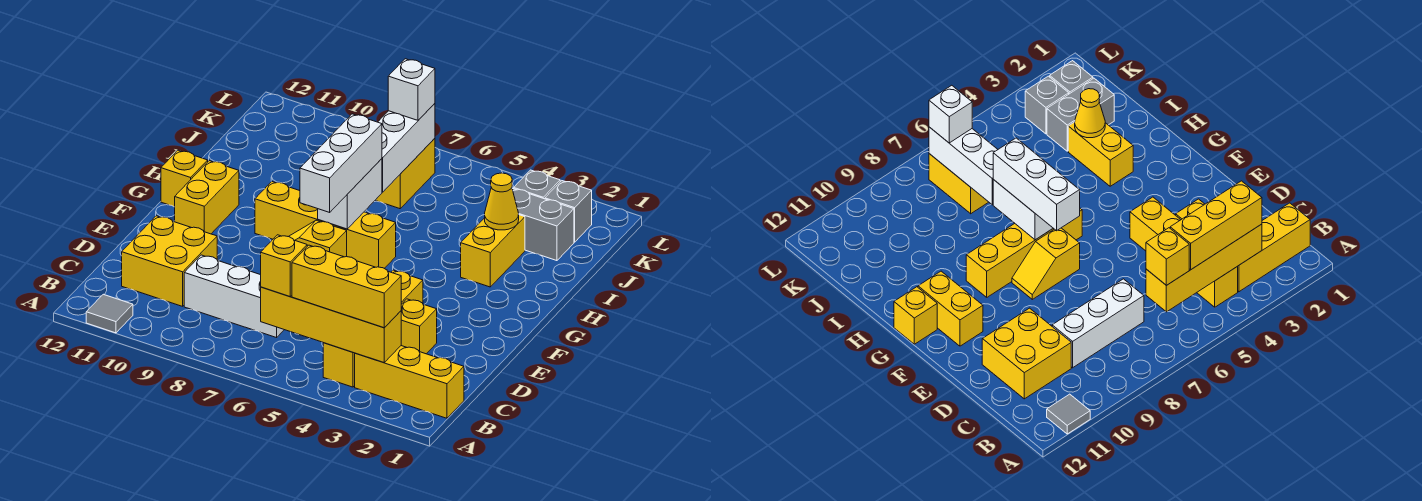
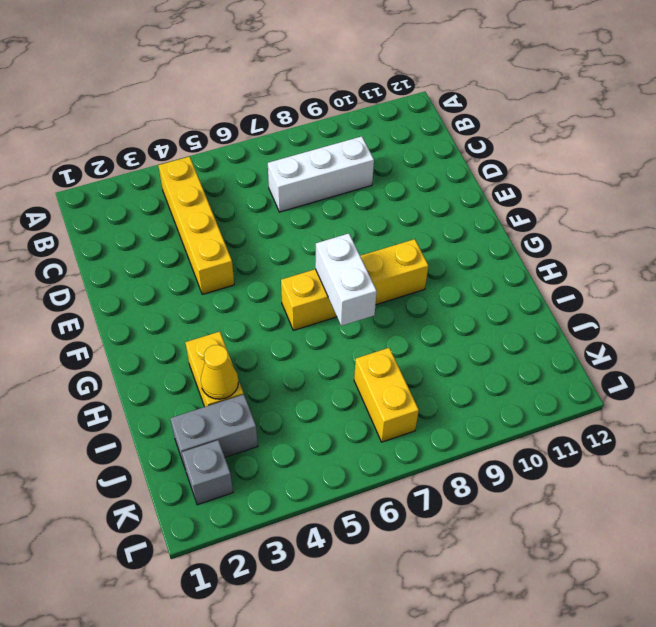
none -> grey tile A11 level 1
none -> yellow brick B1:B3 level 1
none -> yellow brick C10:D11 level 1

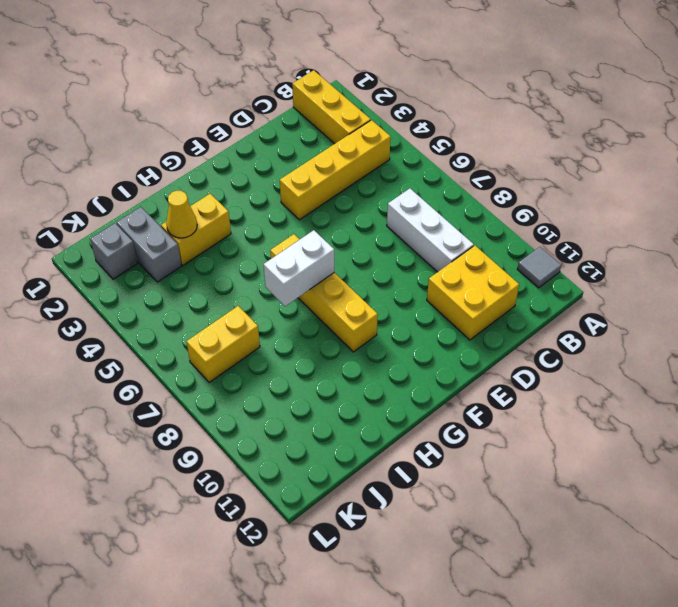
none -> yellow brick D3 level 1
none -> yellow slope F7:F8 level 1 top 7
none -> yellow brick F11:G11 level 1

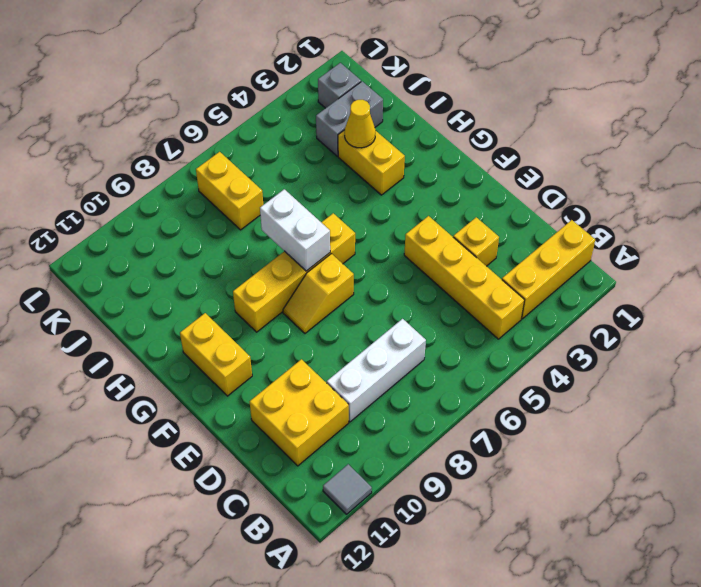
none -> yellow brick G12 level 1
none -> grey brick K3 level 1
none -> yellow brick B3:B6 level 2

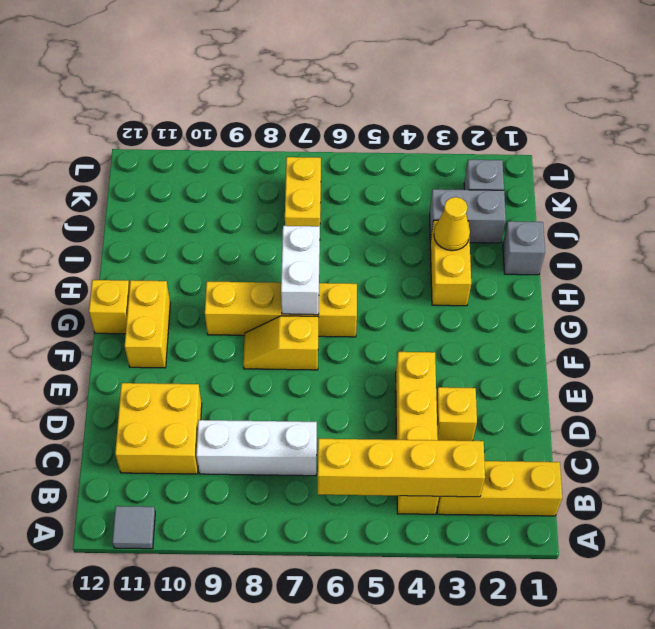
grey brick I1 level 1 -> grey brick K3 level 1
none -> white brick I7:K7 level 2
none -> yellow brick B3:B5 level 3
none -> yellow brick B6 level 3

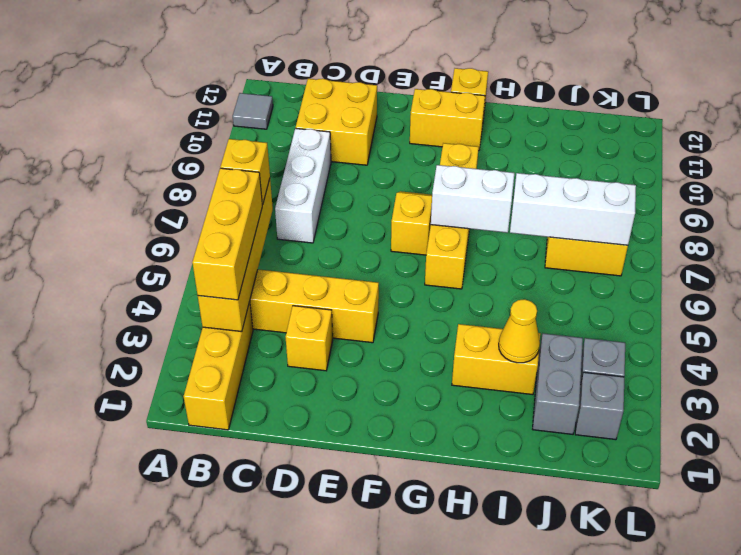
none -> white brick F7:H7 level 3
none -> white brick K7 level 3

